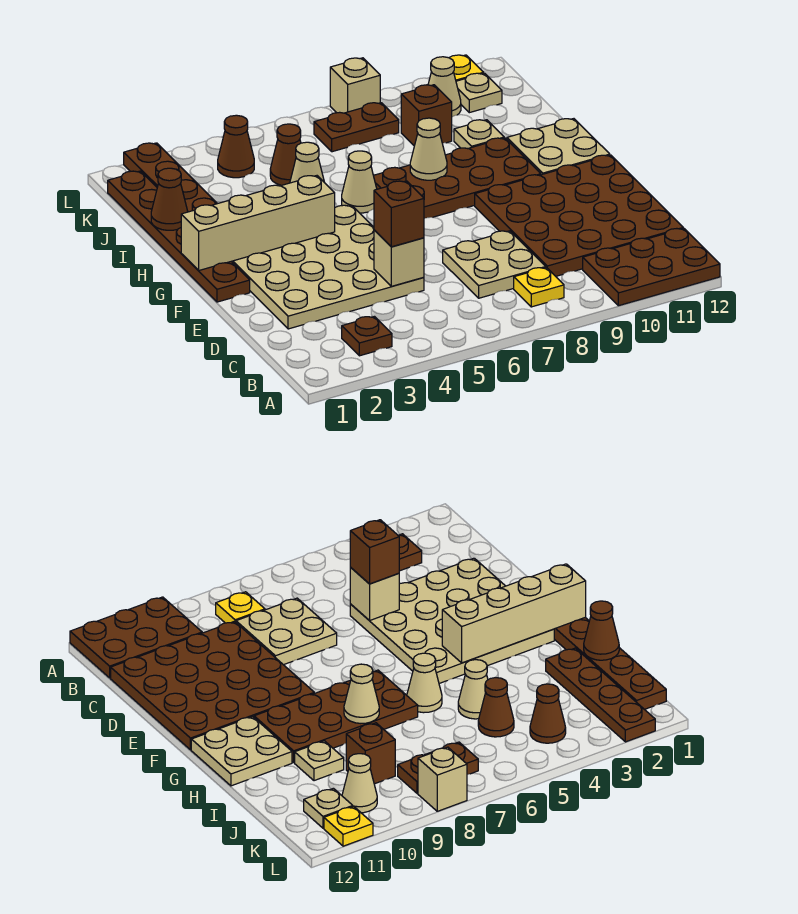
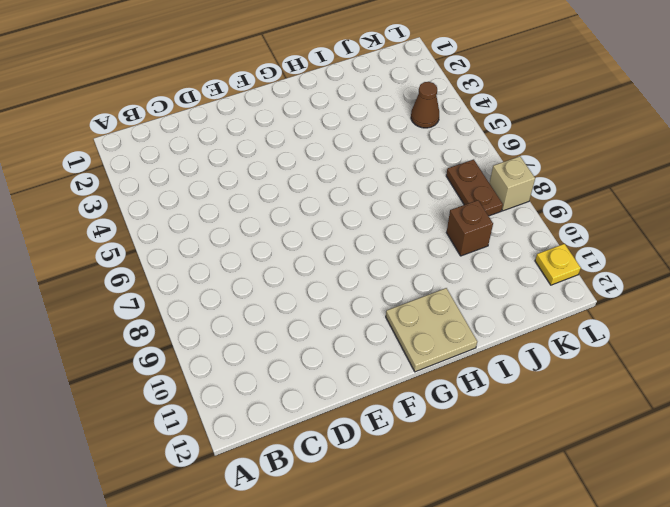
none -> brown plate A10:B12 level 1
none -> brown plate B3 level 1
none -> yellow plate B8 level 1

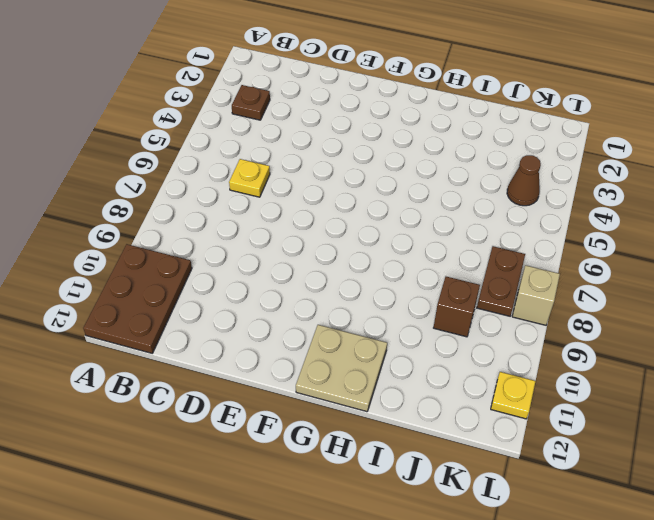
yellow plate C6 level 1 -> yellow plate B8 level 1
none -> tan plate C7:D8 level 1
none -> brown plate C9:F12 level 1
none -> tan plate D2:G5 level 1

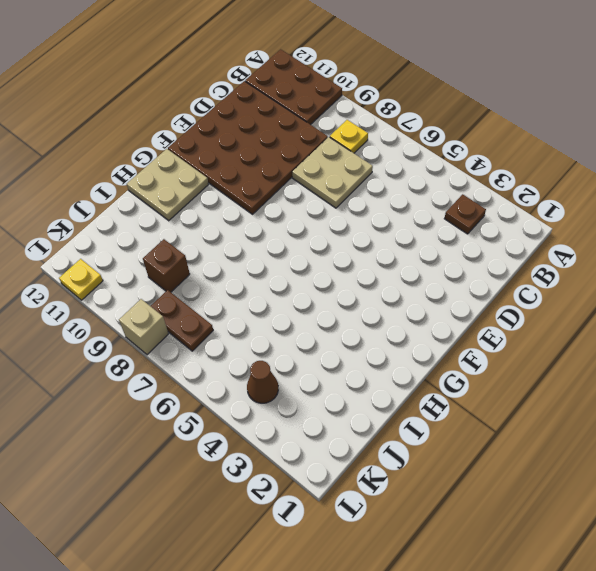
none -> tan plate D2:G5 level 1
none -> brown plate F1:K1 level 1
none -> brown plate G7:H10 level 1

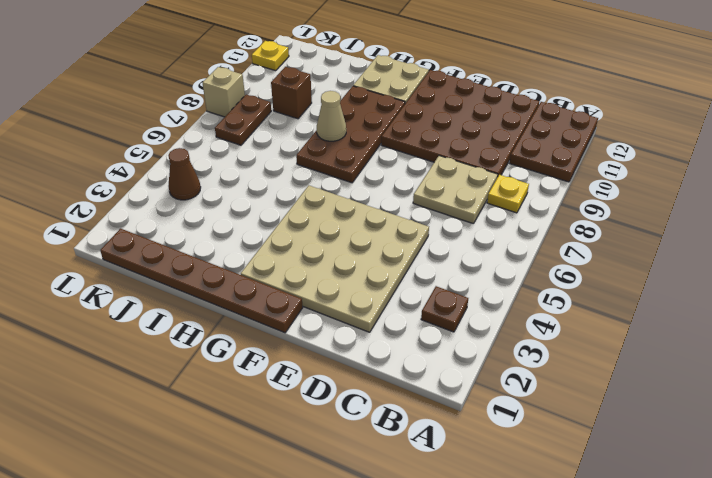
none -> tan cone H6 level 1
none -> brown plate I2:L2 level 1
none -> tan cone I5 level 1

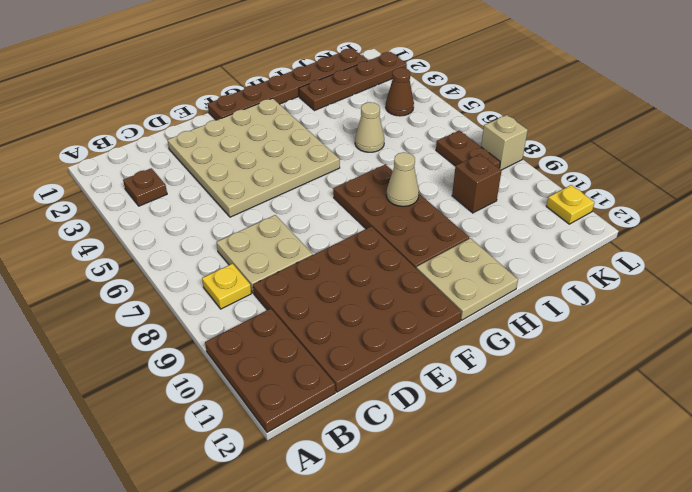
none -> tan cone H6 level 1
none -> tan plate I10 level 1
none -> brown cone J5 level 1

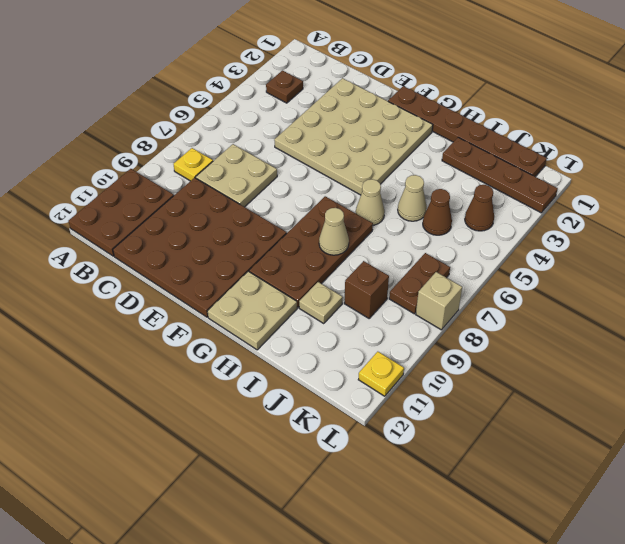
none -> tan cone K10 level 1
none -> tan plate K11 level 1
none -> tan brick D5 level 2

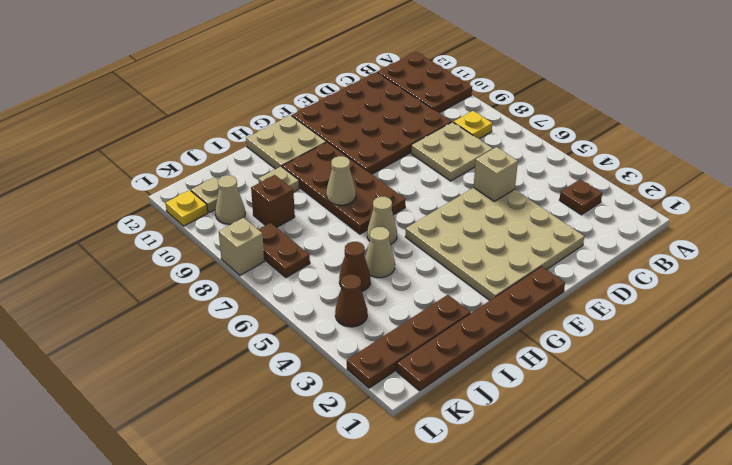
none -> tan brick G1:G4 level 2
none -> brown cone I1 level 2
none -> brown brick D5 level 3

